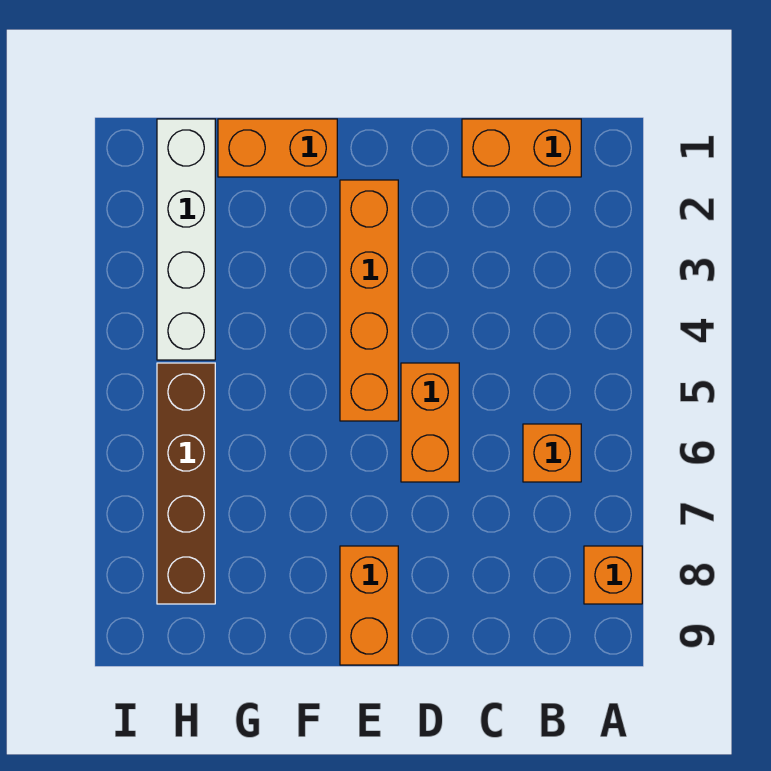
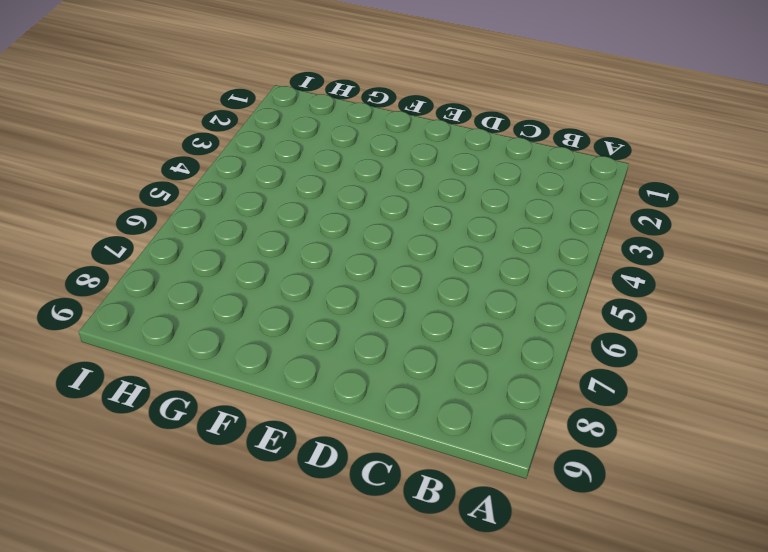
none -> orange brick A8 level 1
none -> orange brick B1:C1 level 1

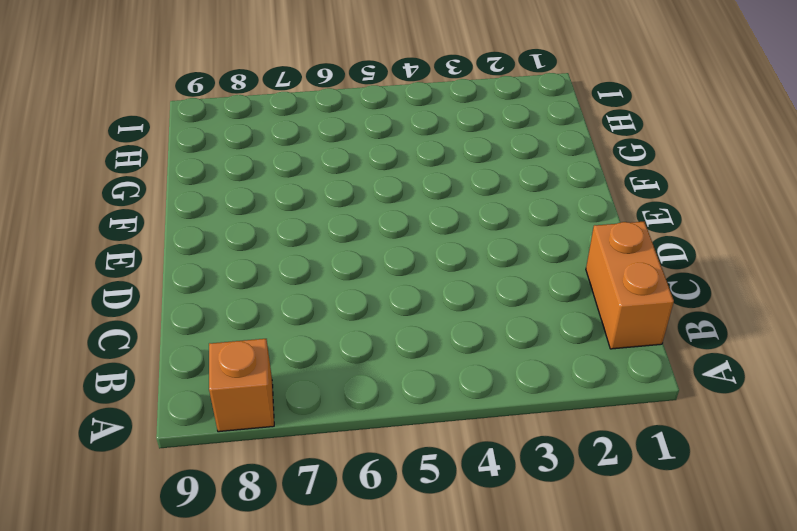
none -> orange brick B6 level 1
none -> orange brick D5:D6 level 1

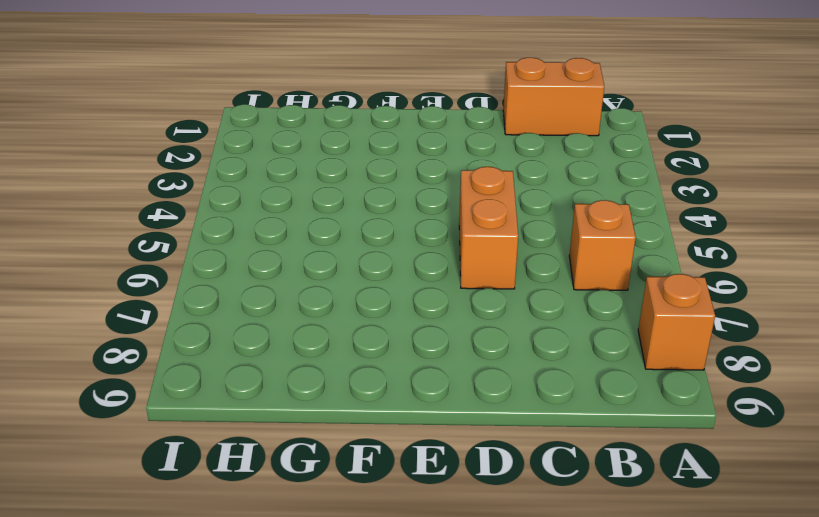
none -> orange brick E2:E5 level 1
none -> orange brick E8:E9 level 1

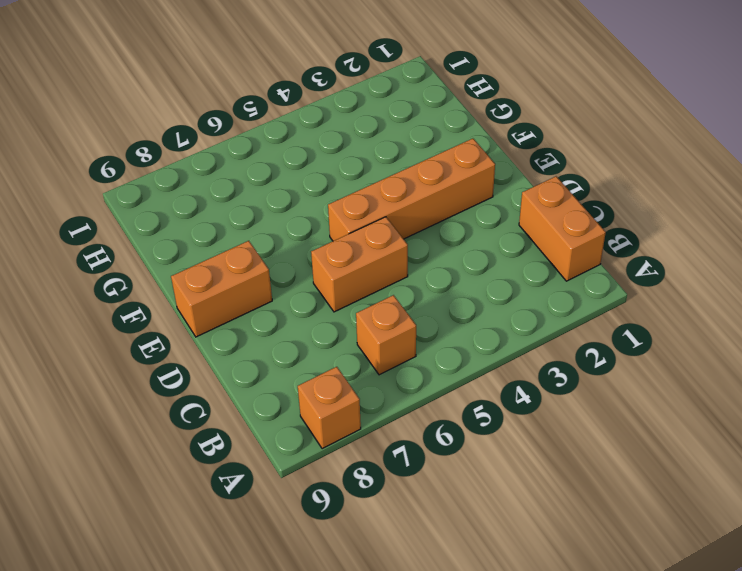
none -> orange brick F1:G1 level 1
none -> white brick H1:H4 level 1

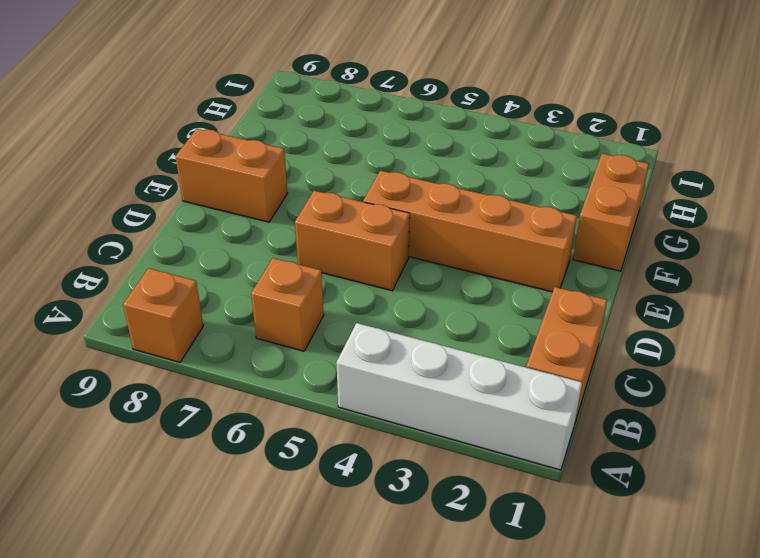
white brick A1:A4 level 1 -> white brick H1:H4 level 1
none -> brown brick H5:H8 level 1

